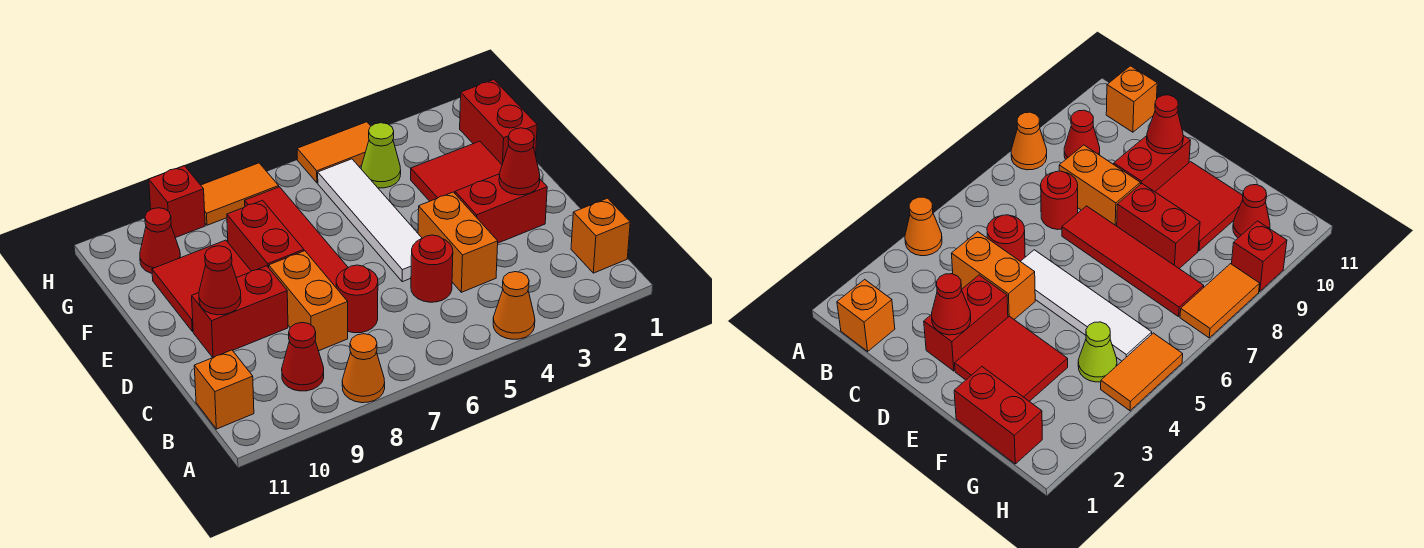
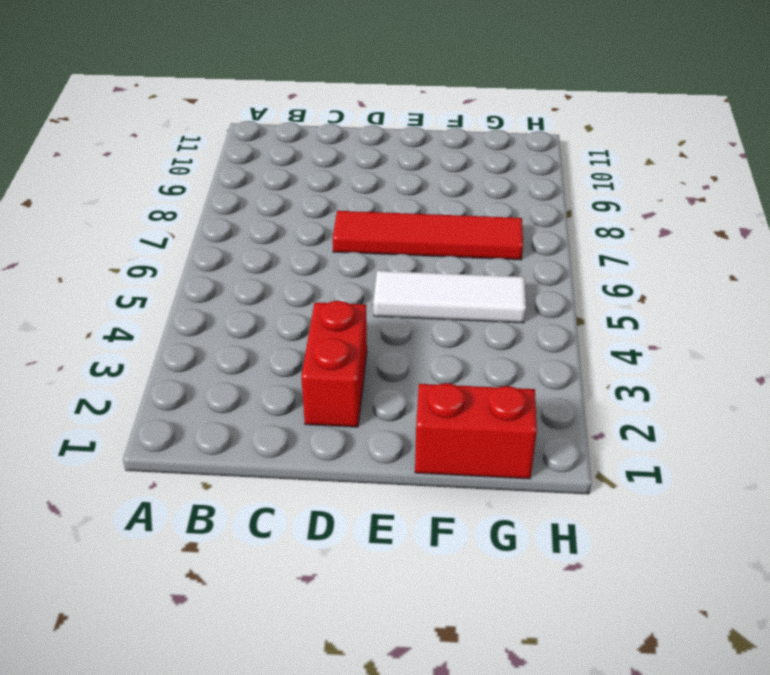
white tile E5:G5 level 1 -> white tile D5:G5 level 1
none -> orange cone A4 level 1
none -> orange cone A8 level 1
none -> orange brick B1 level 1

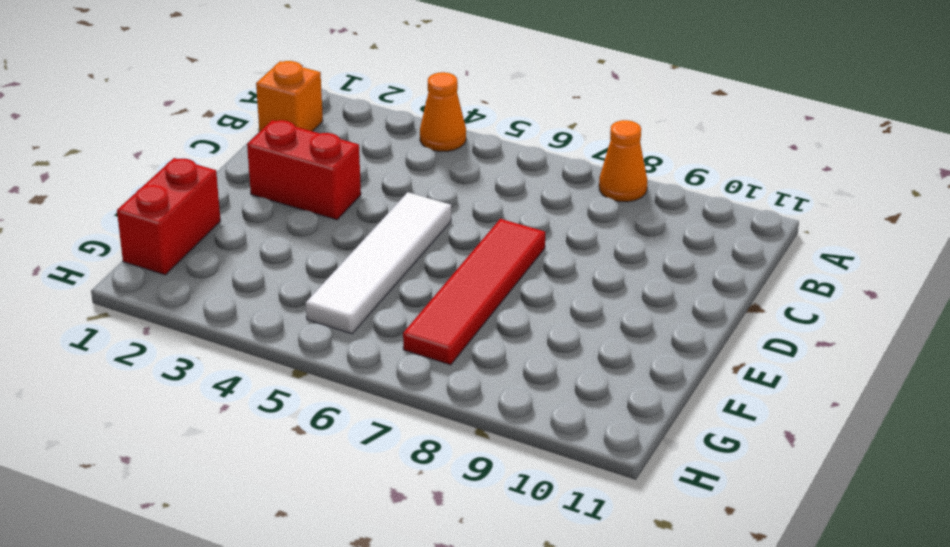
none -> red cone B9 level 1
none -> orange brick B11 level 1
none -> orange brick C4:D4 level 1

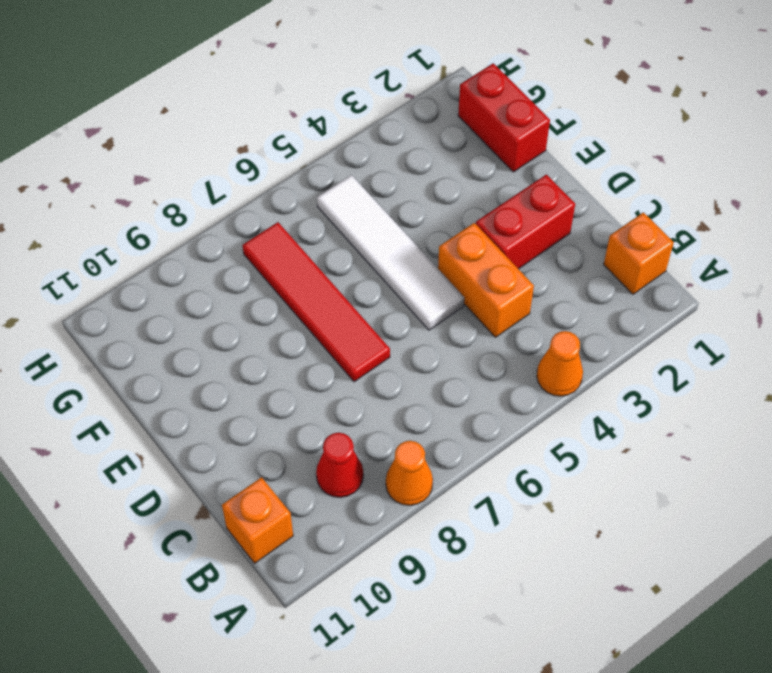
none -> red round brick C5 level 1
none -> red round brick C7 level 1
none -> orange brick C8:D8 level 1

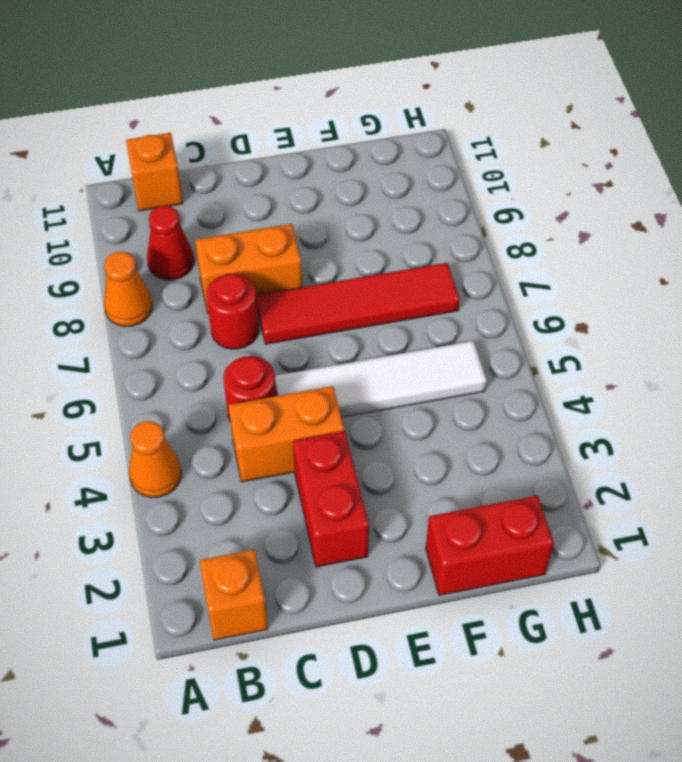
none -> red brick D9:D10 level 1
none -> red tile E2:F3 level 1
none -> red brick E8:F8 level 1

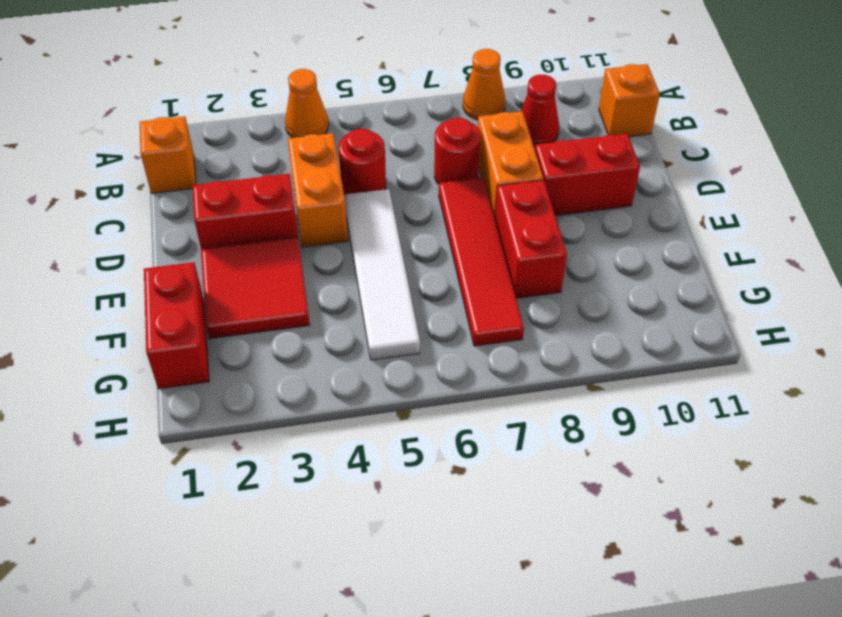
none -> red tile E9:F10 level 1
none -> lime cone G4 level 1
none -> red cone G10 level 1

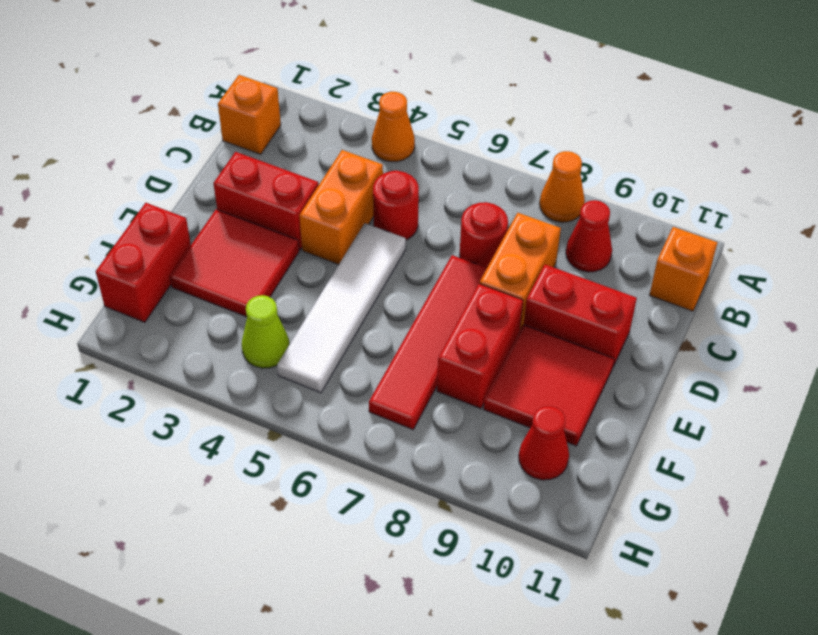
none -> orange tile H4:H5 level 1
none -> orange tile H7:H8 level 1
none -> red brick H9 level 1

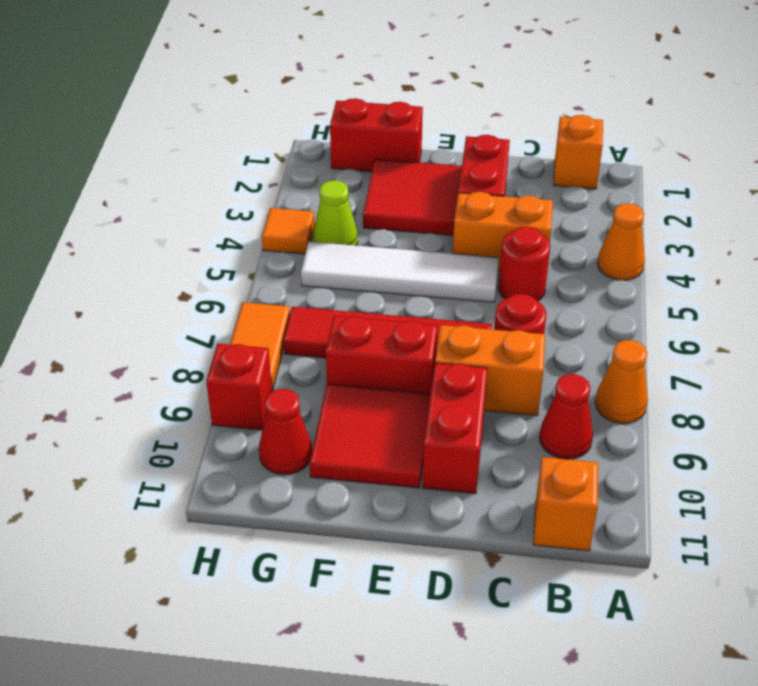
orange tile H4 level 1 -> orange tile H4:H5 level 1
none -> red cone D2 level 2
none -> red cone D10 level 2

